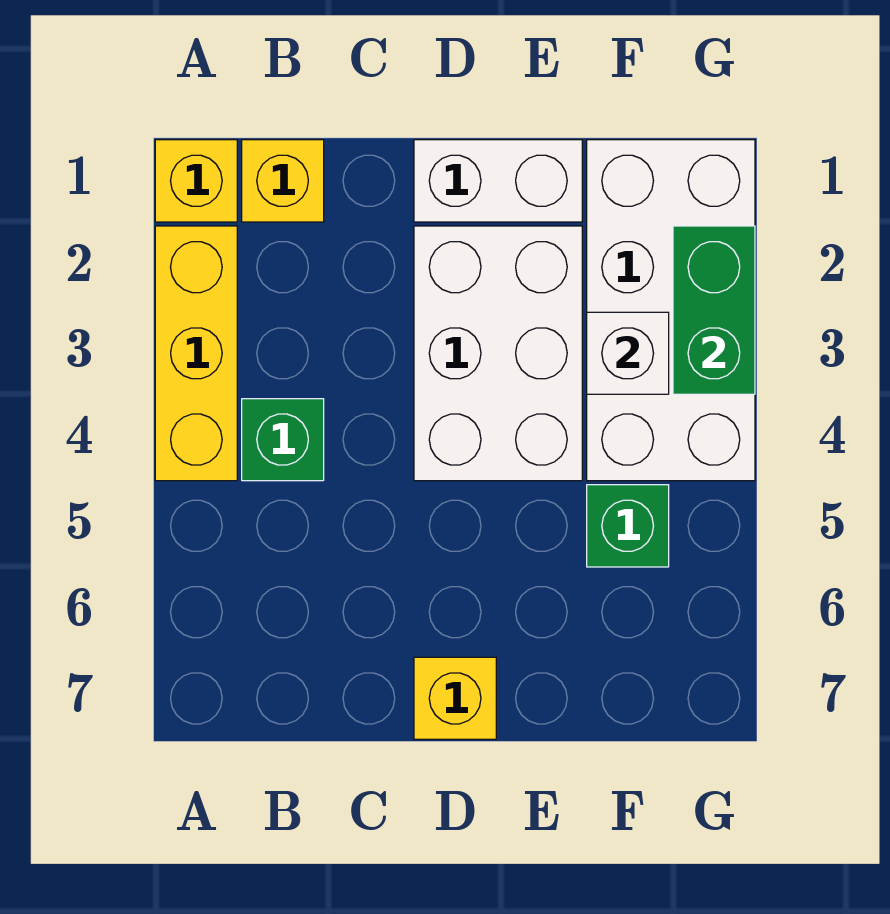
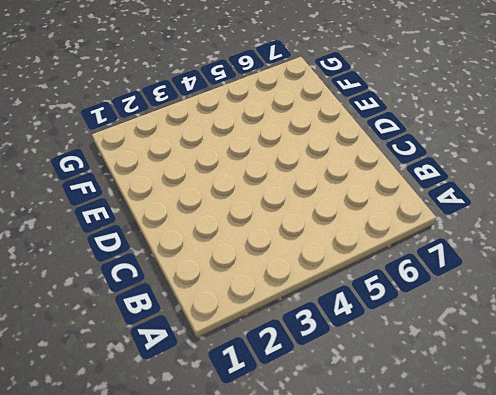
none -> yellow brick A1 level 1
none -> yellow brick A2:A4 level 1

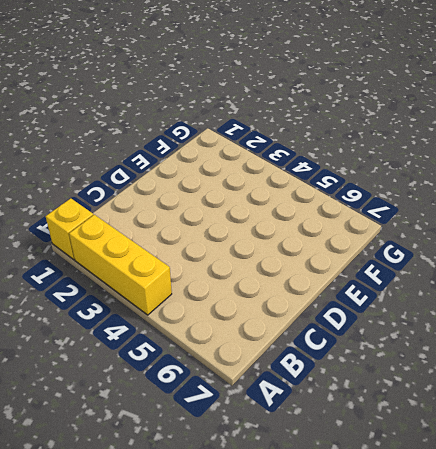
none -> yellow brick B1 level 1
none -> green brick B4 level 1

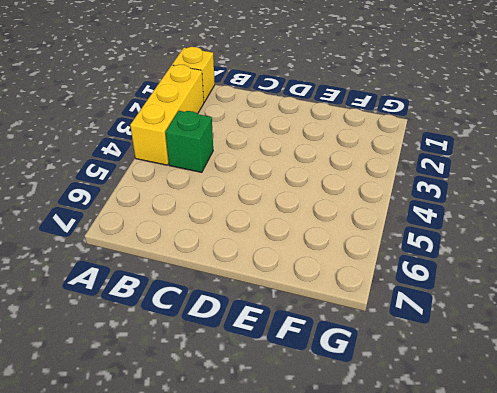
none -> yellow brick B1 level 1
none -> white brick D1:E1 level 1

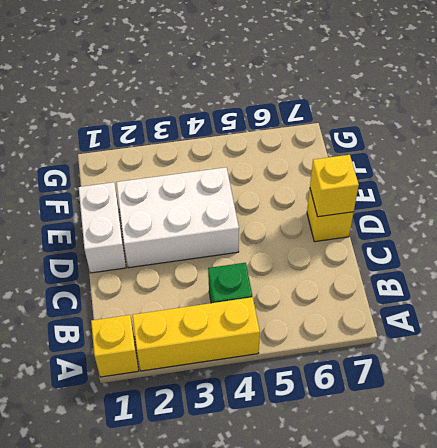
yellow brick D7 level 2 -> yellow brick B1 level 1
none -> white brick F1:G4 level 1
none -> green brick F5 level 1

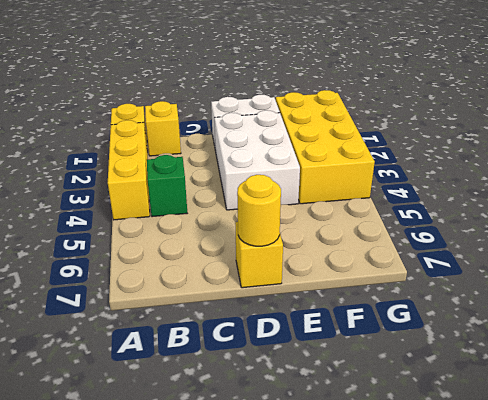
yellow round brick D7 level 2 -> none
yellow brick F1:G4 level 1 -> white brick F1:G4 level 1
none -> green brick F5 level 1
none -> white brick F3 level 2

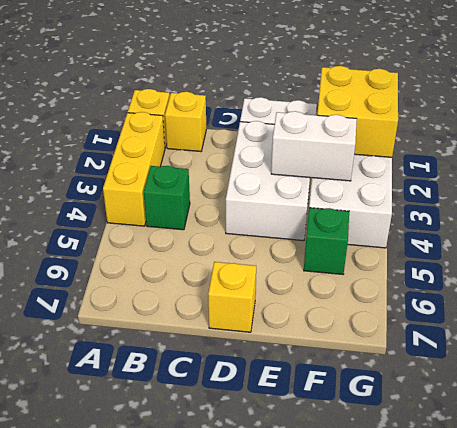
white brick E3:F3 level 2 -> white brick F3 level 2
yellow brick F1:G2 level 2 -> green brick G2:G3 level 2

